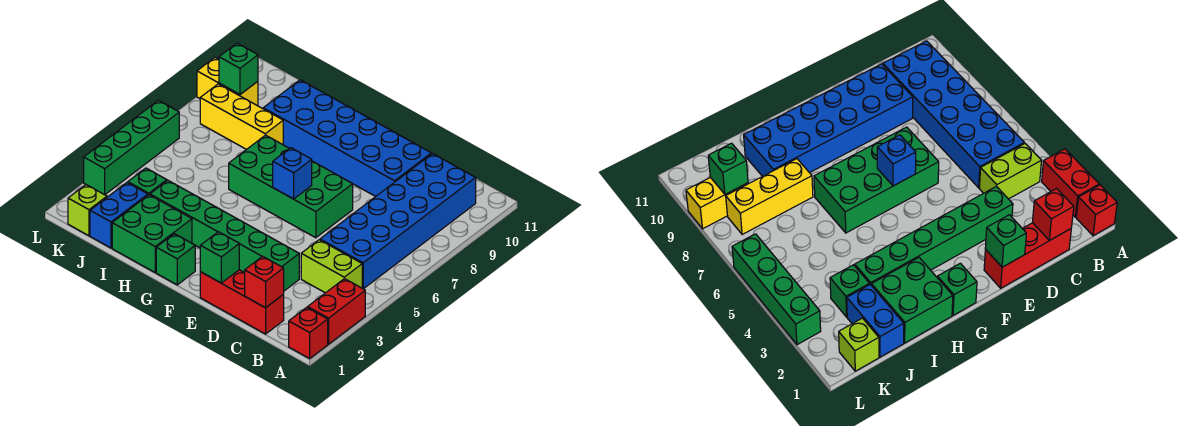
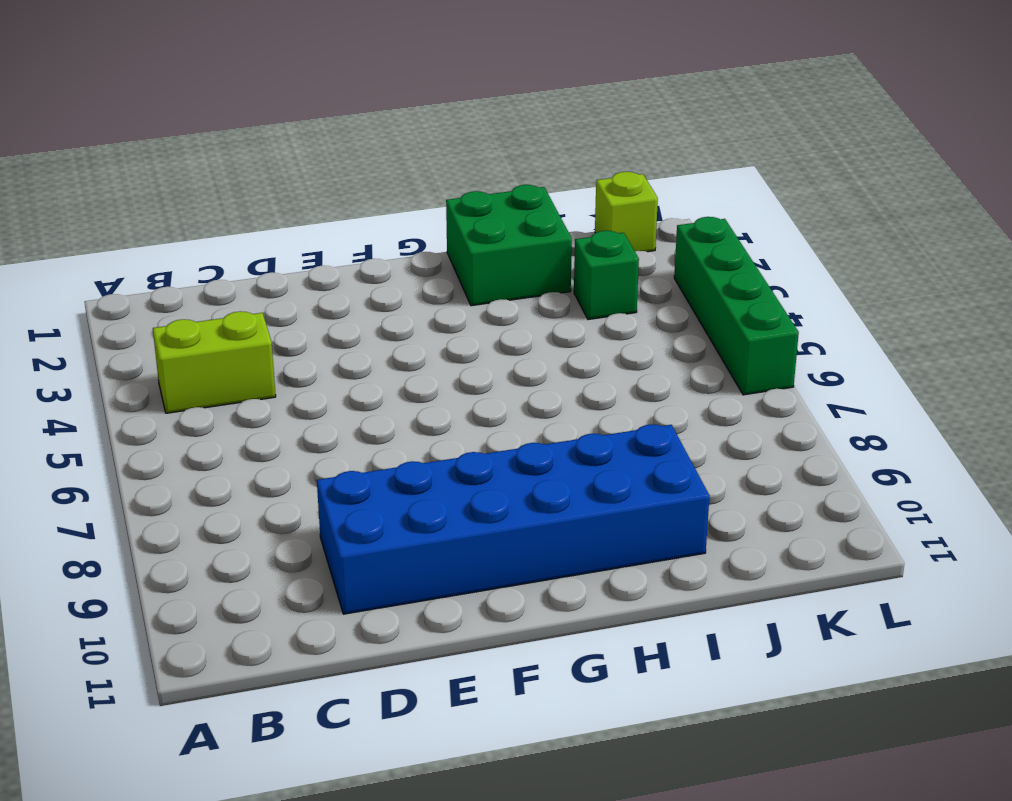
none -> red brick A1 level 1
none -> red brick A2:A3 level 1
none -> blue brick B5:C10 level 1

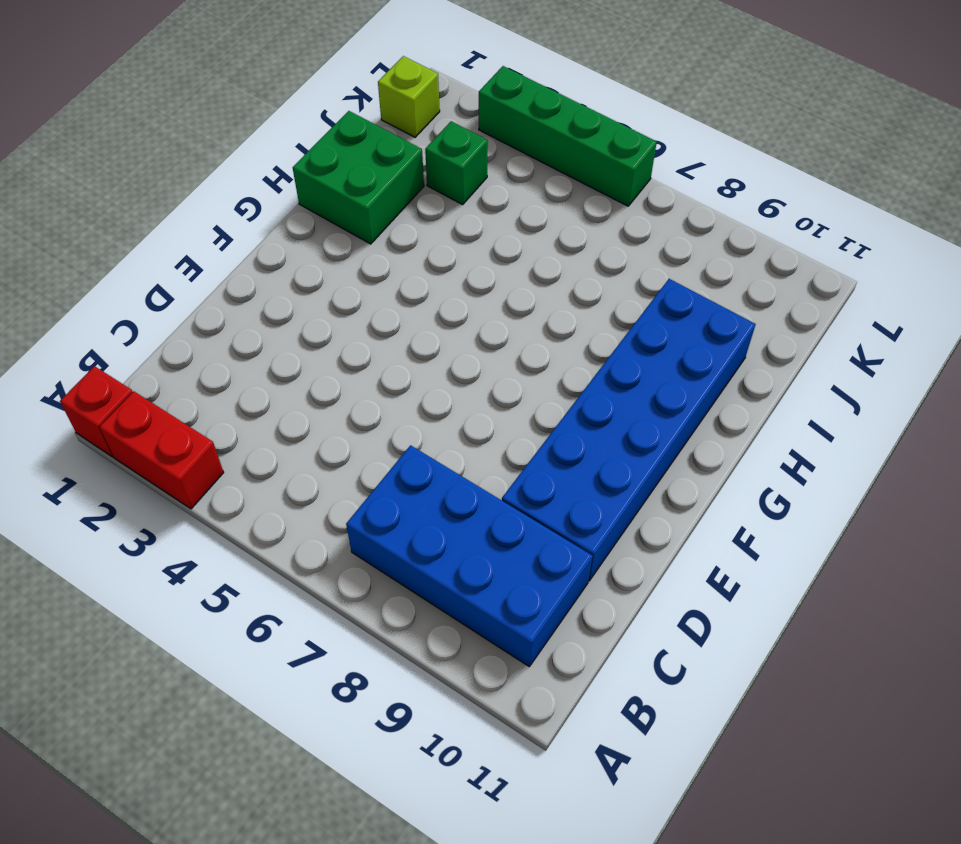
blue brick B7:C10 level 1 -> blue brick B5:C10 level 1
none -> lime brick B4:C4 level 1
none -> red brick C1:E1 level 1
none -> green brick D3:I3 level 1

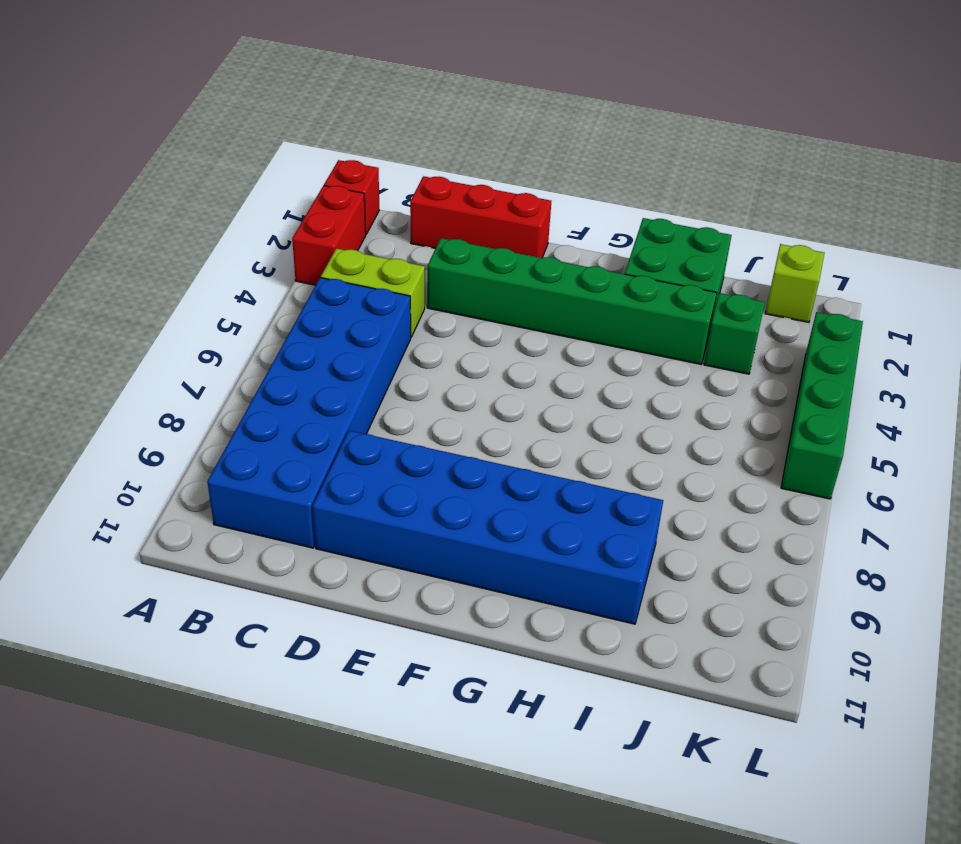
none -> green brick E6:H7 level 1
none -> green brick G1 level 1
none -> yellow brick I8:K8 level 1

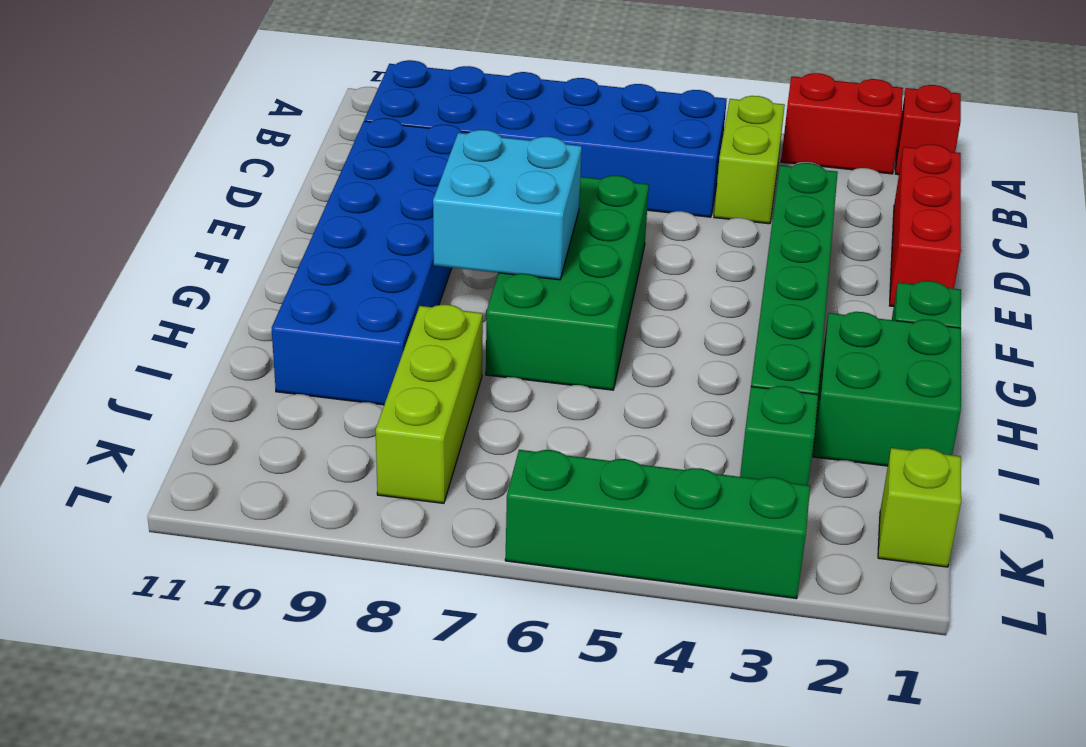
cyan brick F7:G8 level 2 -> none
lime brick I8:K8 level 1 -> yellow brick I8:K8 level 1
none -> blue brick J1:J2 level 1
none -> yellow brick K9:L9 level 1
none -> red brick C1 level 2

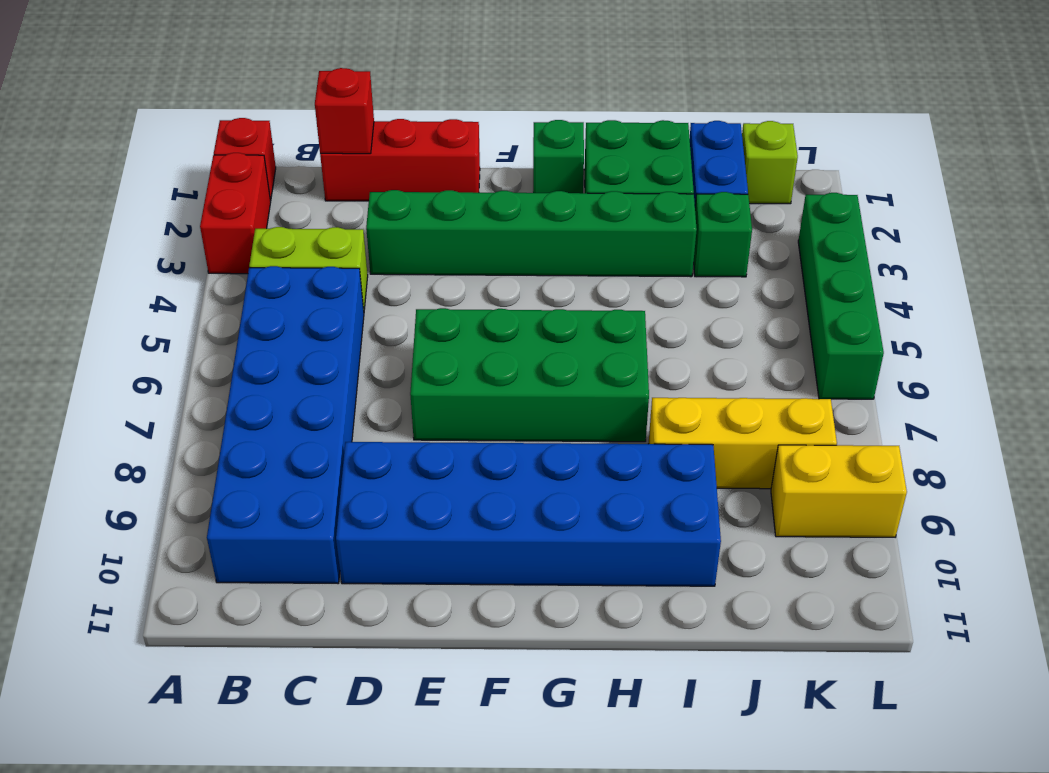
none -> green brick E1 level 2
none -> blue brick F6 level 2
none -> green brick K9 level 2

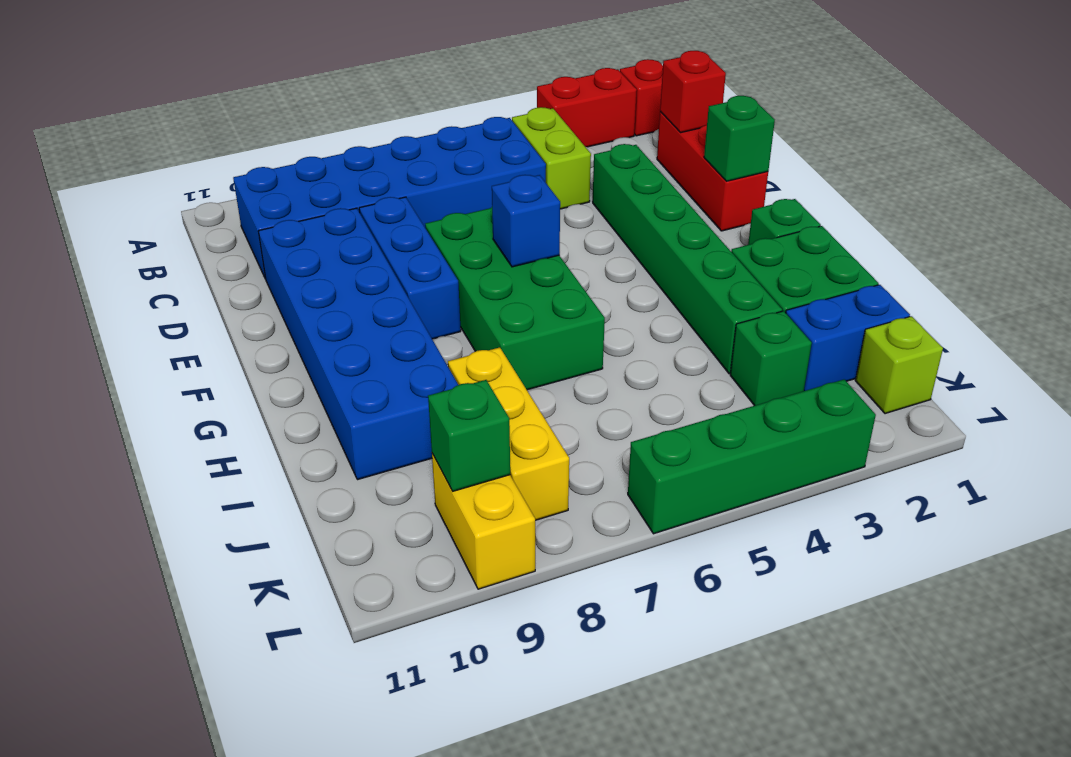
blue brick D8:F8 level 1 -> none

